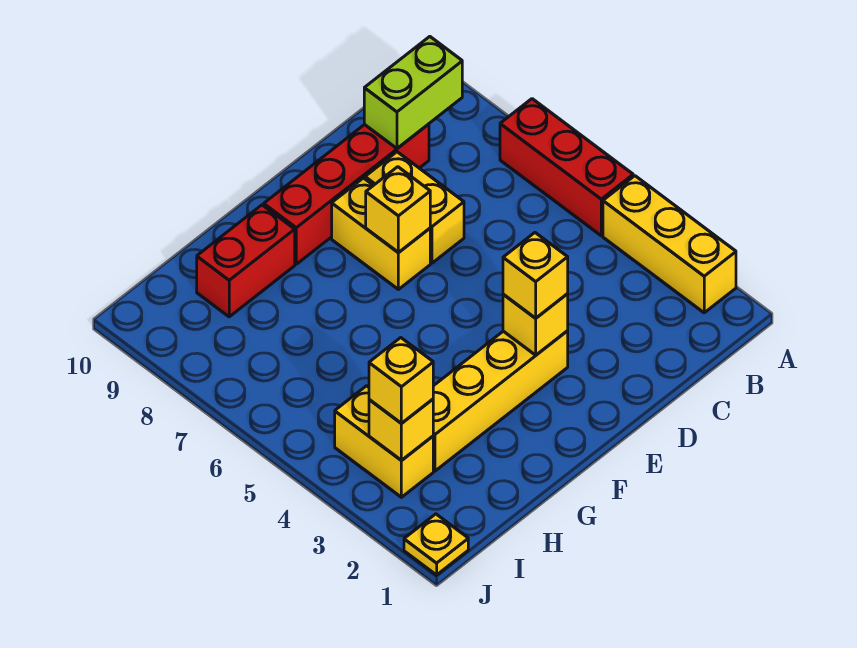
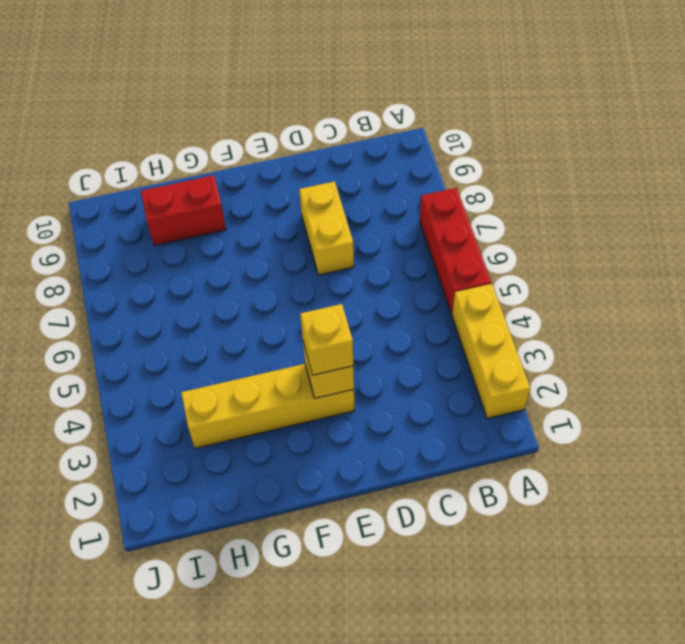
none -> red brick C9:F9 level 1
none -> yellow brick E7:E8 level 1
none -> yellow brick I3:I4 level 1

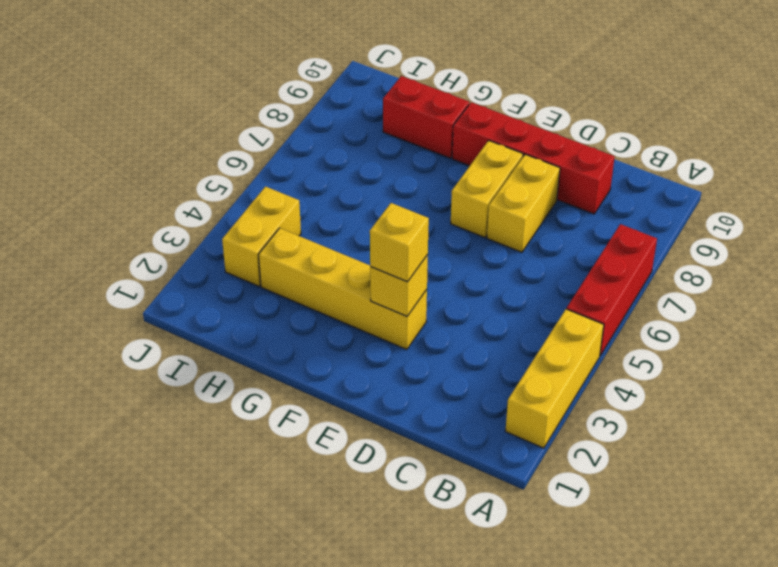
none -> yellow plate J1 level 1
none -> lime brick B9:C9 level 2
none -> yellow brick E7 level 2

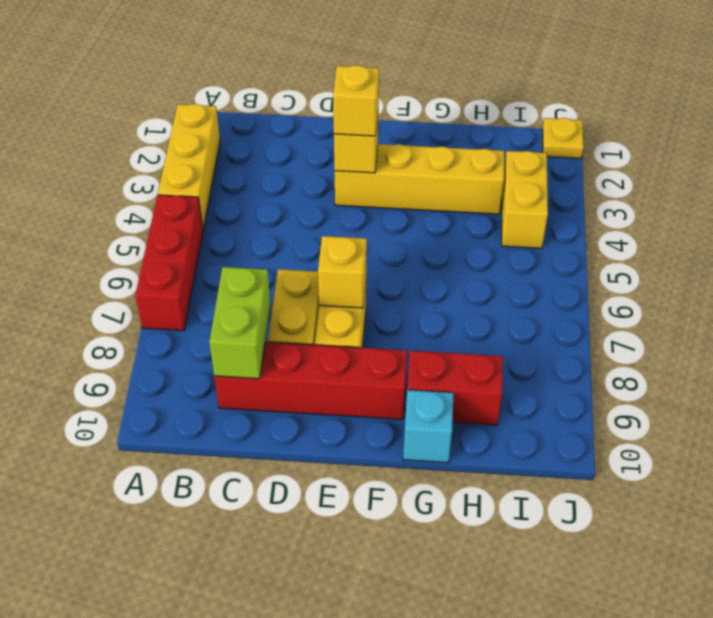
lime brick C8:C9 level 2 -> lime brick B9:C9 level 2
cyan brick G10 level 1 -> none
none -> yellow brick I3 level 2
none -> yellow brick I3 level 3

